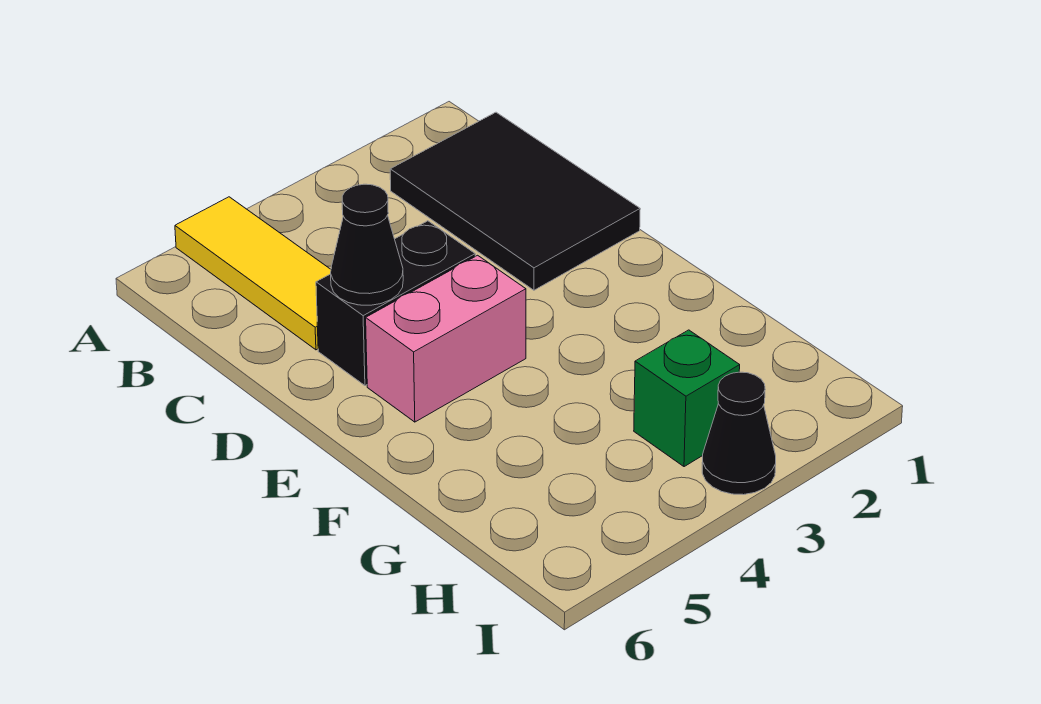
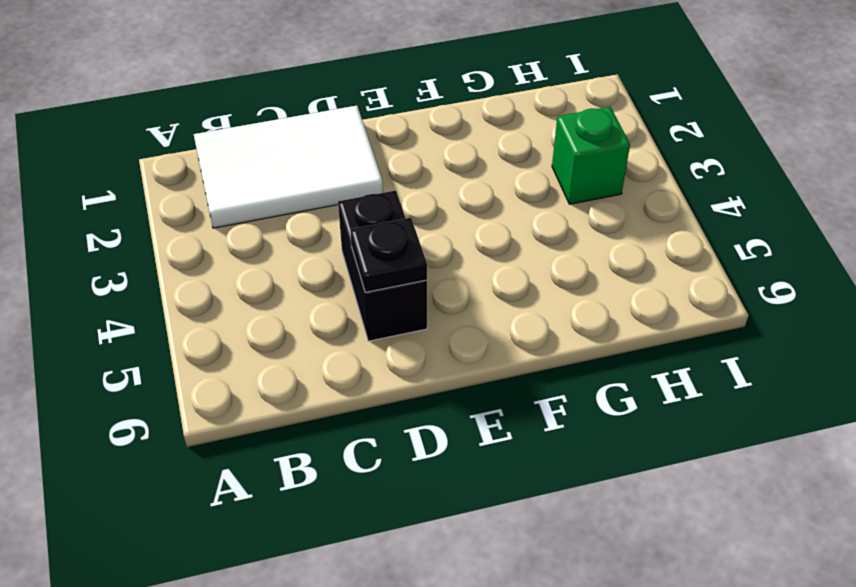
white tile B1:D2 level 1 -> black tile B1:D2 level 1
black plate D5 level 2 -> black cone D5 level 2
none -> yellow tile A5:C5 level 1
none -> pink brick E4:E5 level 1

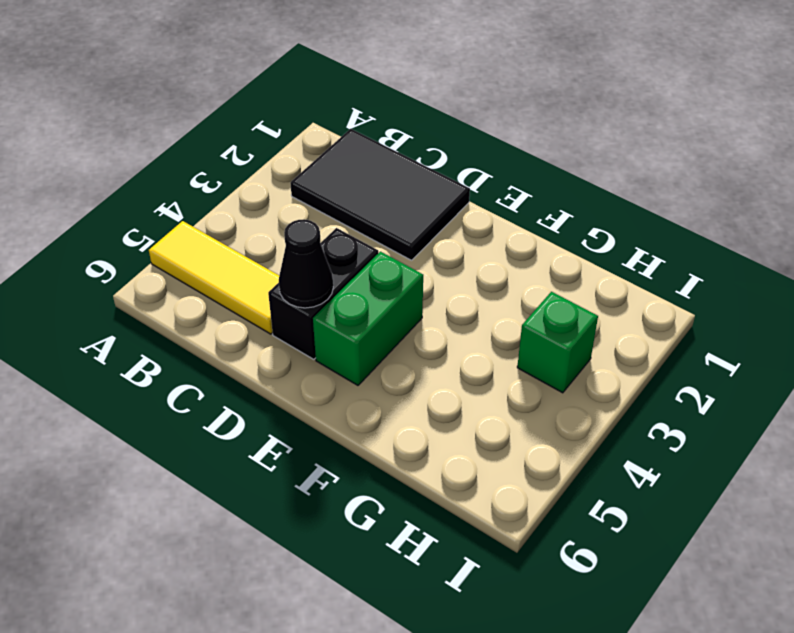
green brick E4:E5 level 1 -> pink brick E4:E5 level 1
none -> black cone I3 level 1

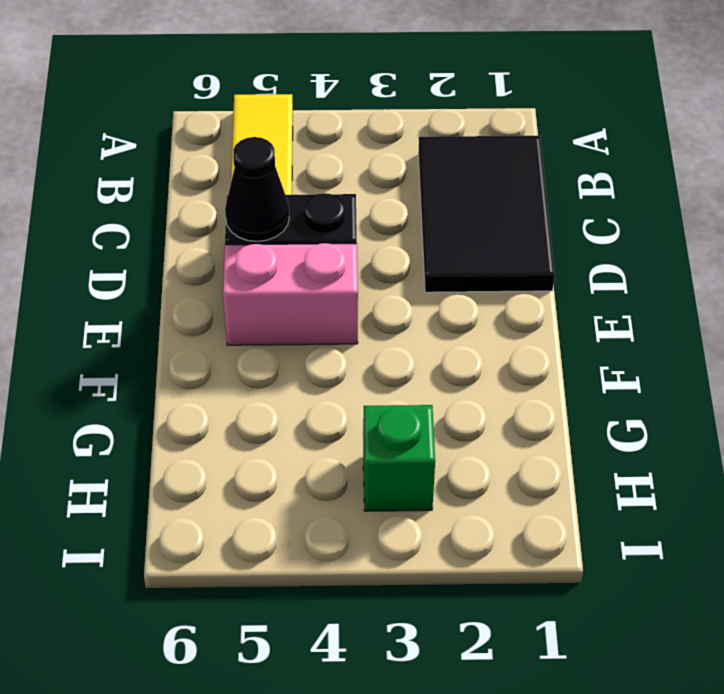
none -> black cone I3 level 1

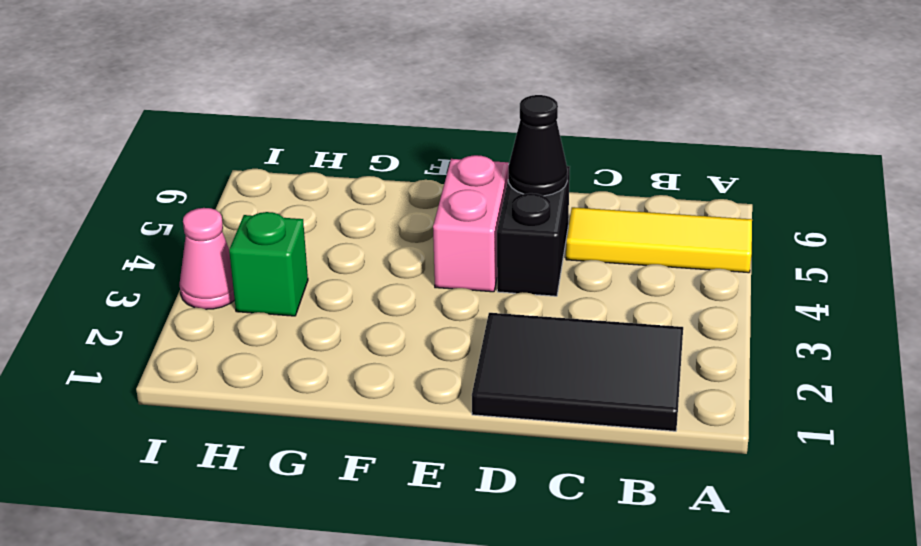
pink cone I3 level 1 -> black cone I3 level 1

